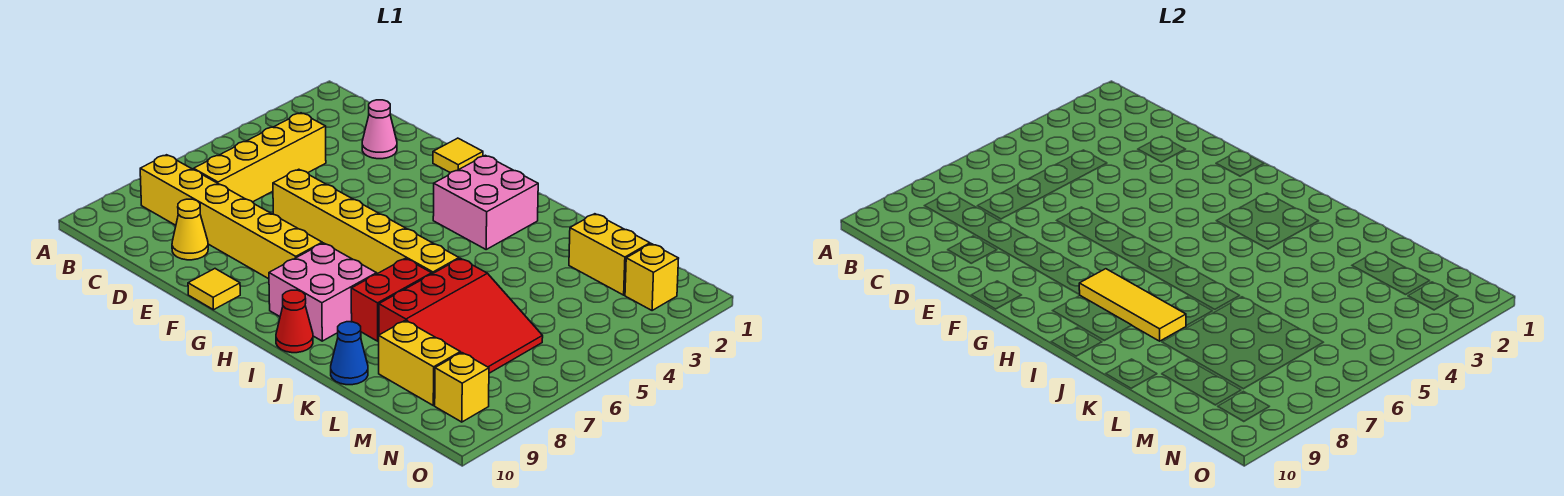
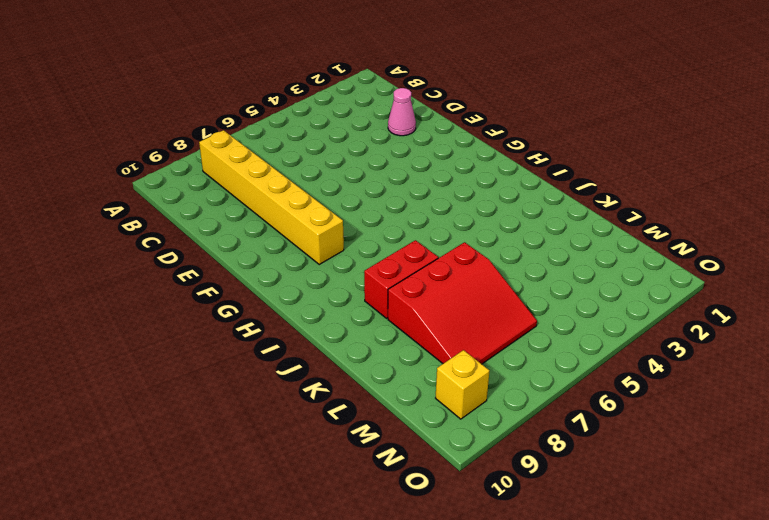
none -> yellow brick C4:C7 level 1
none -> yellow cone D9 level 1
none -> yellow brick E6:J6 level 1

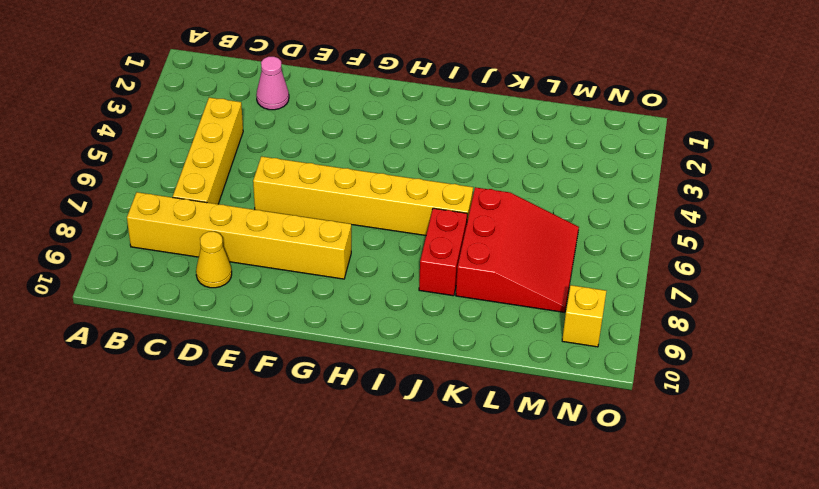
none -> yellow tile F1 level 1
none -> yellow tile F10 level 1
none -> pink brick H2:I3 level 1

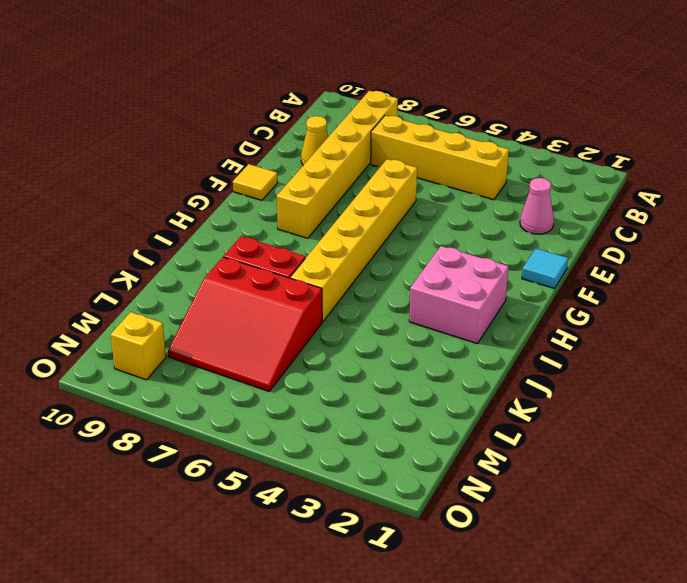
cyan tile F1 level 1 -> yellow tile F1 level 1
none -> pink brick H8:I9 level 1
none -> red cone I10 level 1
none -> blue cone K10 level 1

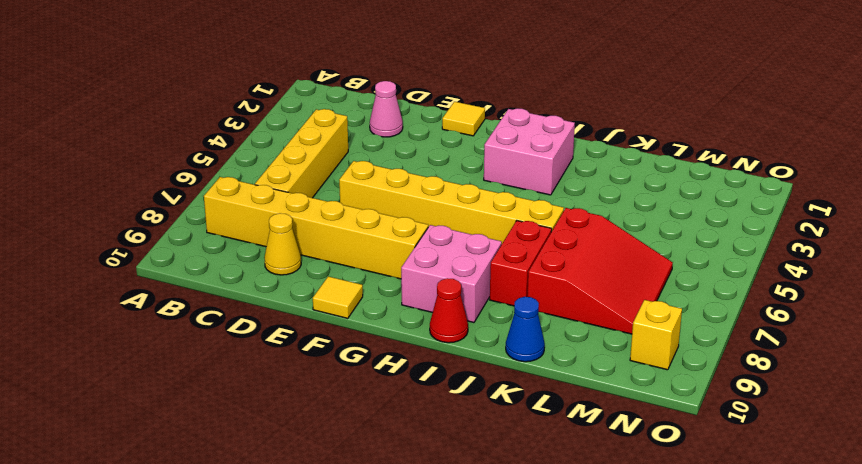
none -> yellow brick L2:M2 level 1
none -> yellow brick L9:M9 level 1
none -> yellow brick N2 level 1

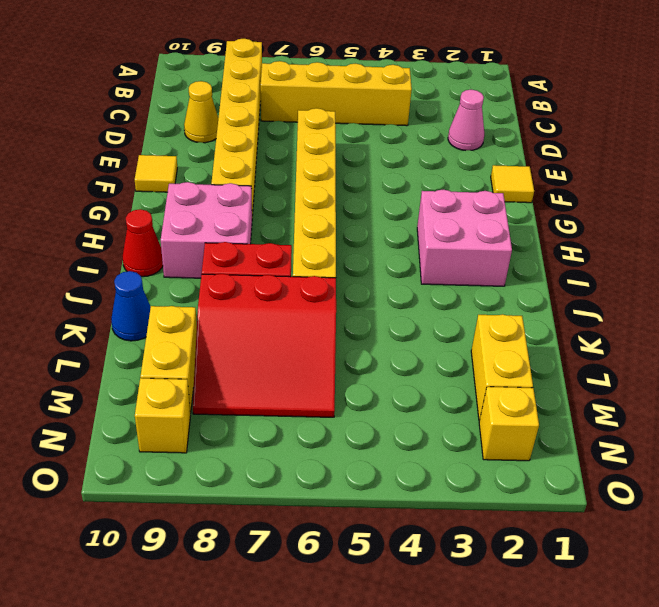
none -> yellow tile H8:J8 level 2

